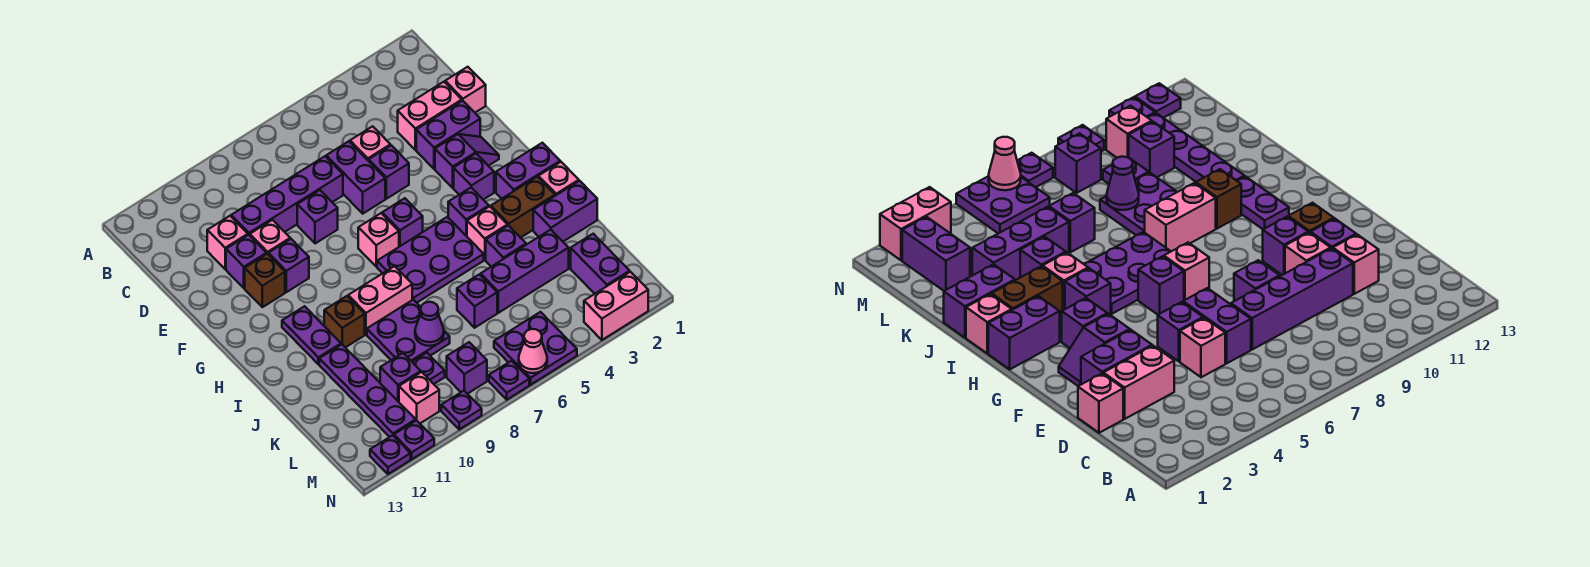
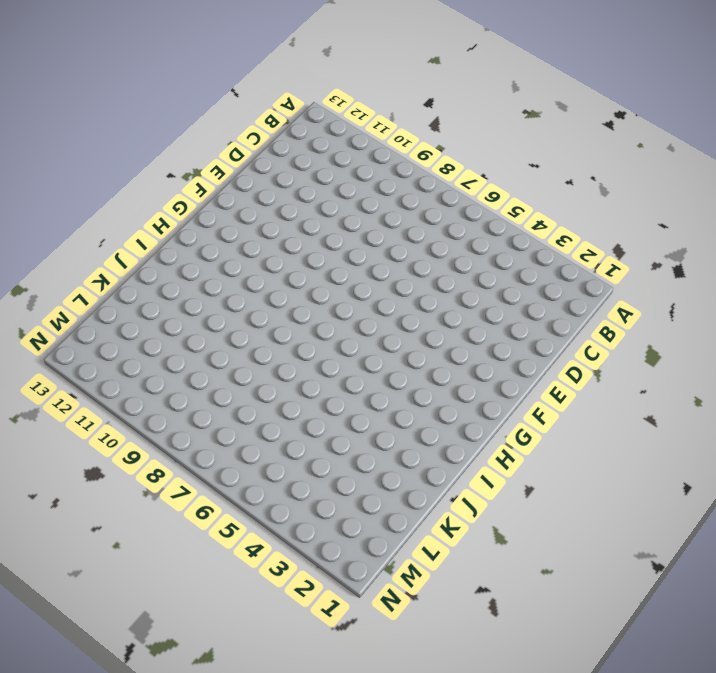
none -> pink brick D1 level 1
none -> pink brick D2:D3 level 1
none -> pink brick D5 level 1
none -> purple brick D6:E6 level 1

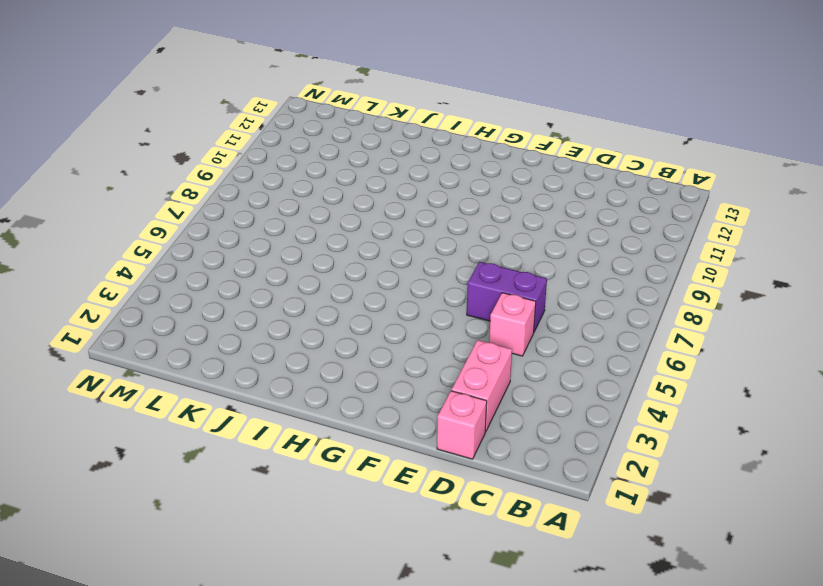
none -> purple brick D7:D10 level 1
none -> pink brick D11 level 1
none -> purple brick E2:E3 level 1
none -> purple brick E5 level 1

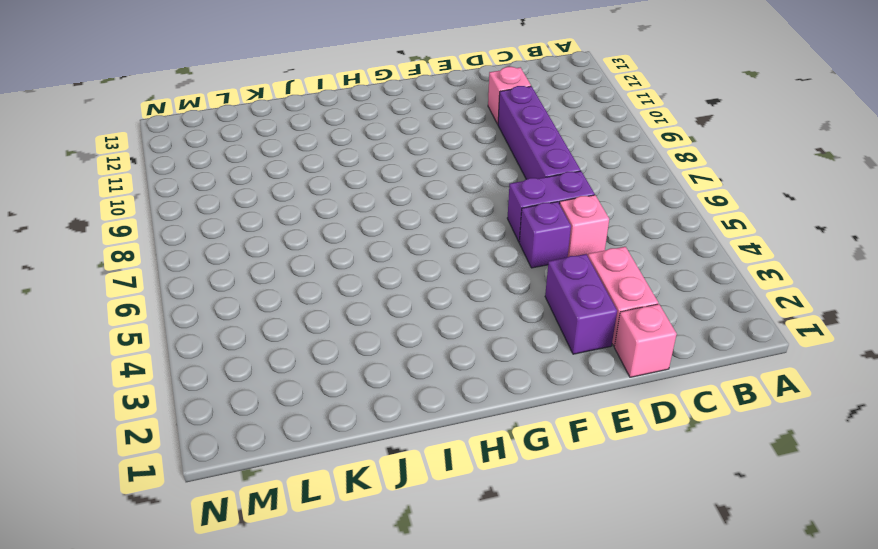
none -> purple brick E8 level 1
none -> pink brick E10 level 1
none -> purple brick E11 level 1
none -> purple slope F2:F3 level 1 top 3

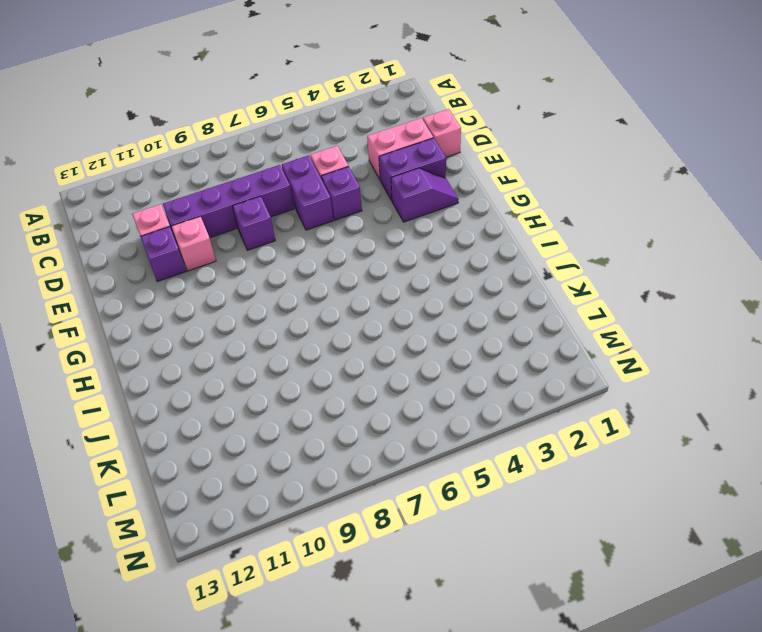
none -> purple brick F10 level 1
none -> brown brick F11 level 1
none -> purple brick G3 level 1
none -> purple brick G6 level 1

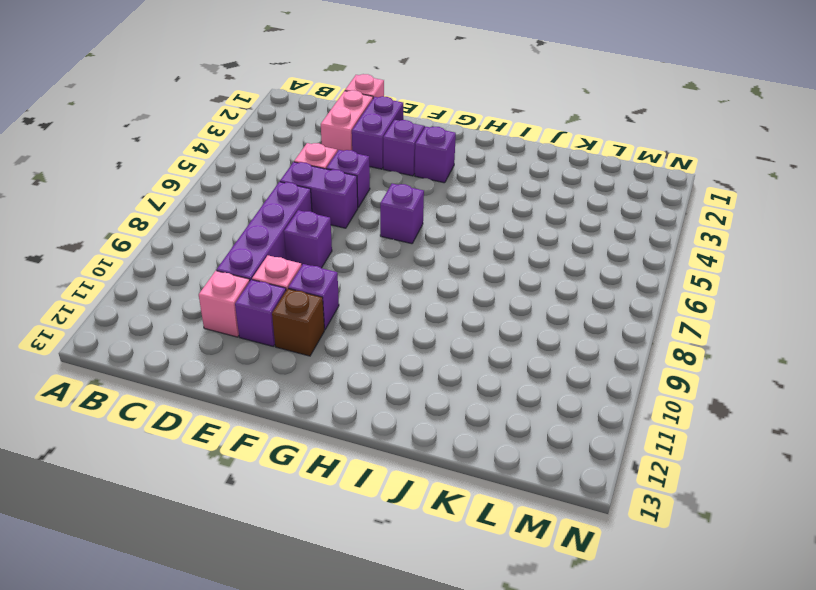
none -> pink brick G7 level 1
none -> purple brick H1:H2 level 1
none -> purple brick H4 level 1
none -> purple plate H5:I7 level 1

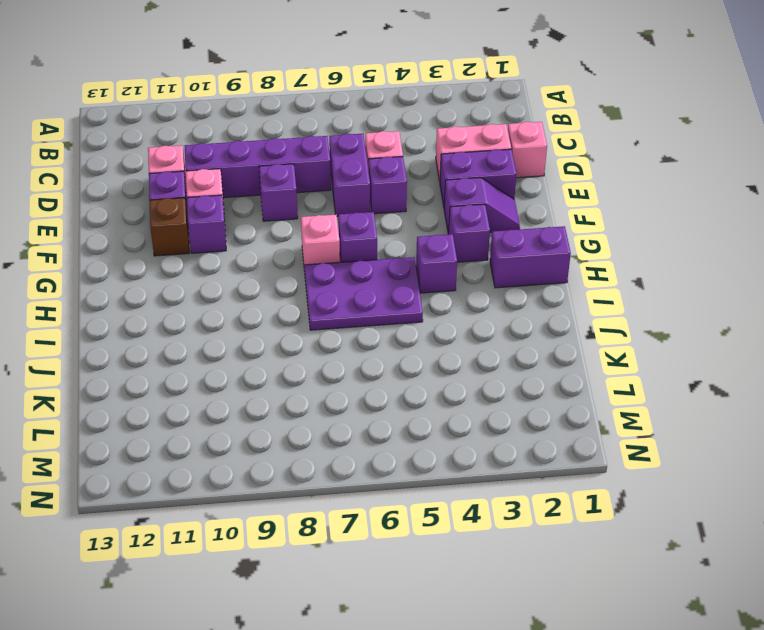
none -> purple plate H11:I11 level 1
none -> pink brick I1 level 1
none -> brown brick I2:I3 level 1
none -> pink brick I4 level 1

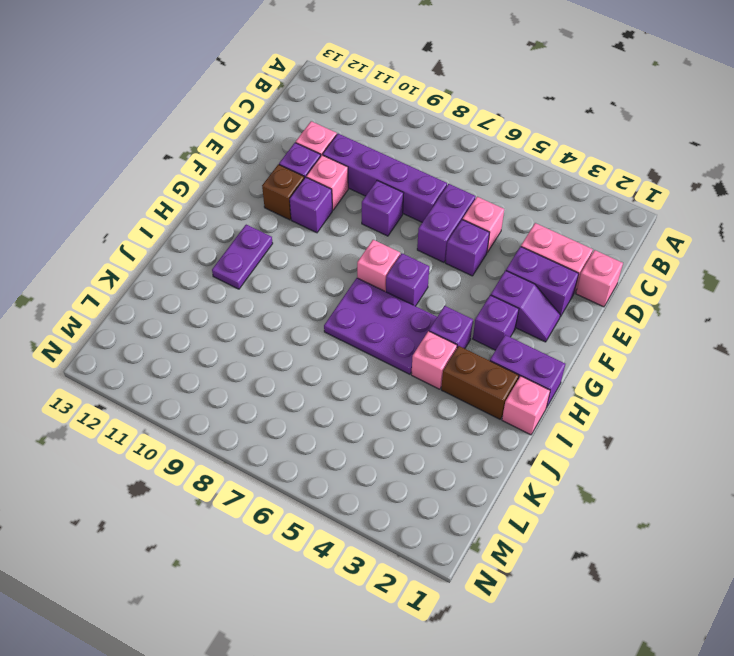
none -> pink brick I8:I9 level 1
none -> brown brick I10 level 1
none -> purple brick J1:J2 level 1
none -> purple brick J4 level 1

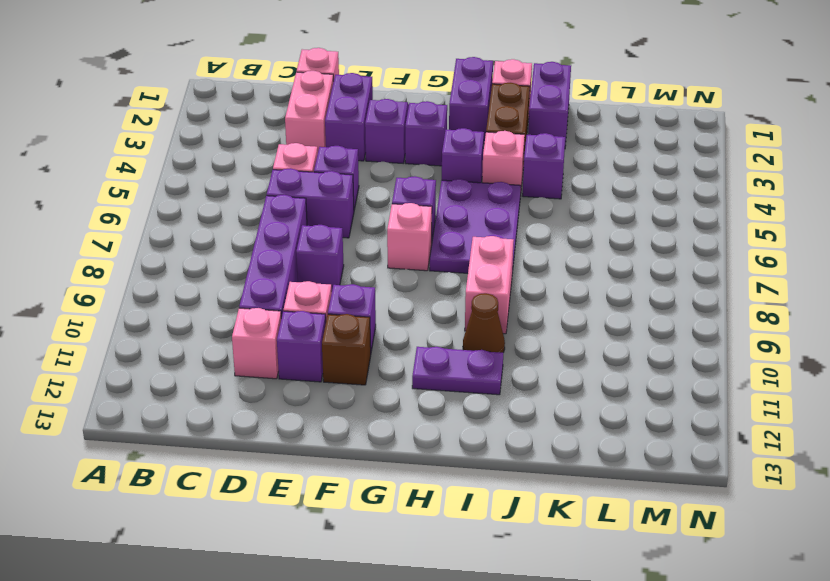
brown cone I10 level 1 -> brown brick I10 level 1
none -> purple plate J8:K9 level 1
none -> purple plate J11:M11 level 1
none -> purple brick K3:K5 level 1
none -> purple brick K6 level 1

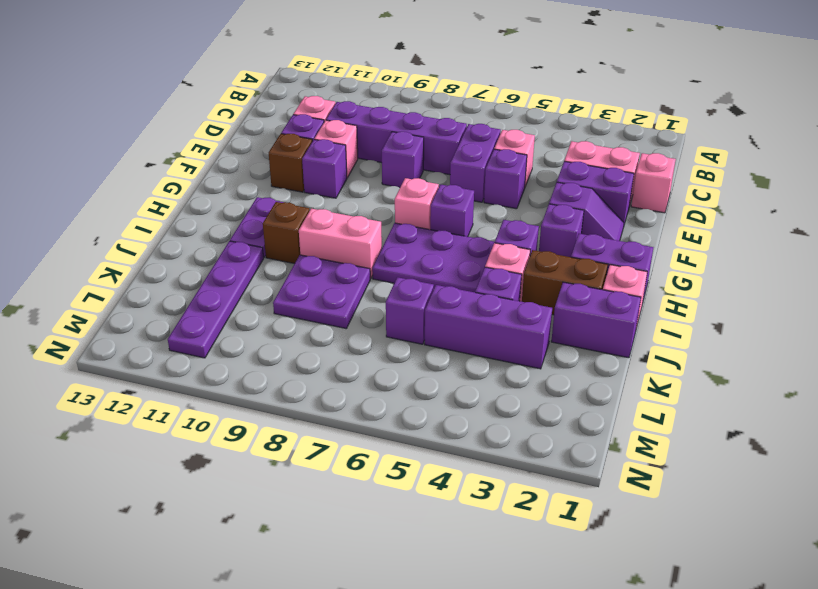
none -> purple brick L2:M2 level 1
none -> purple plate L9 level 1
none -> purple brick L10 level 1
none -> purple plate M5:N6 level 1

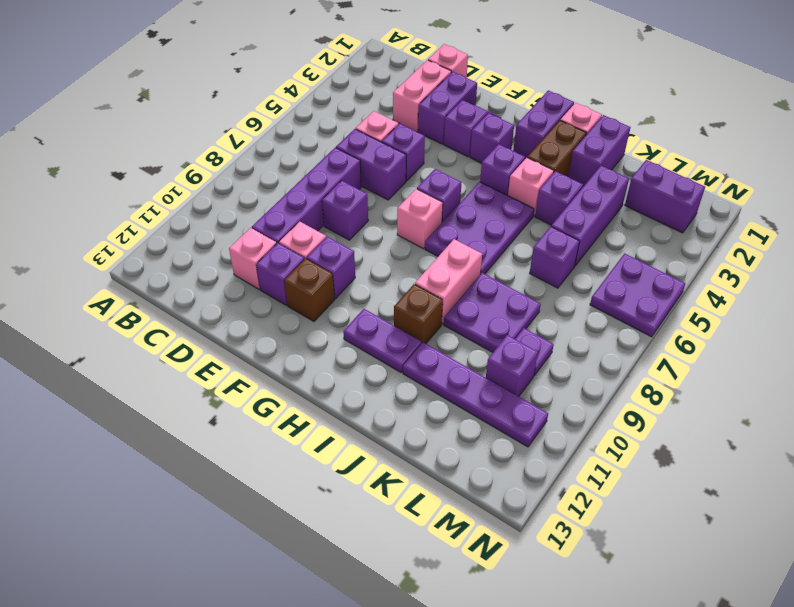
none -> purple brick M8 level 1
none -> pink brick M10 level 1
none -> pink brick N2:N3 level 1
none -> purple plate N7 level 1

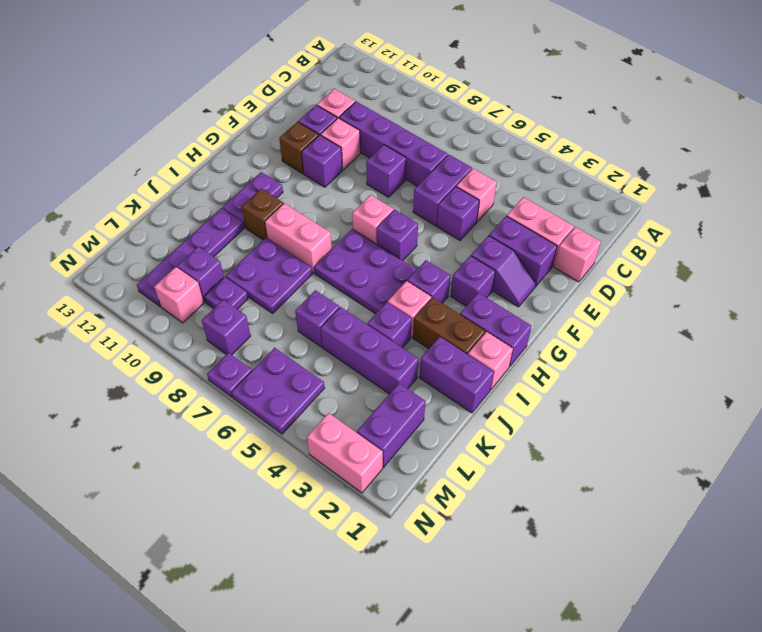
none -> purple plate N9 level 1
none -> purple plate N11 level 1
none -> purple plate N12 level 1
none -> purple cone K8 level 2

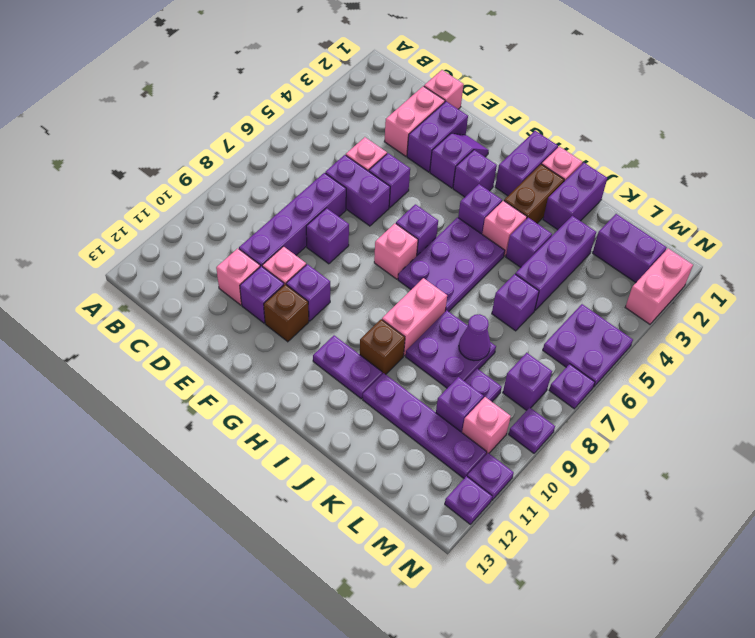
none -> pink cone N6 level 2

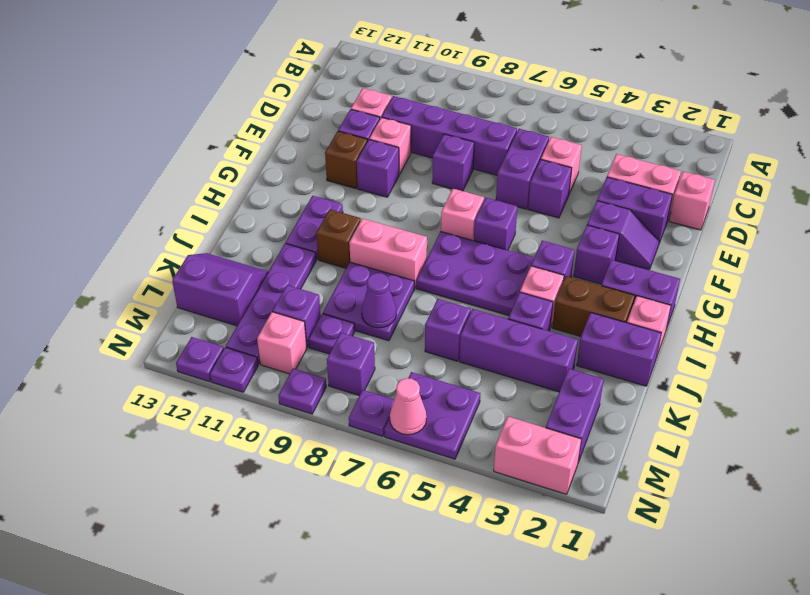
purple slope K12:L13 level 1 top L -> none

